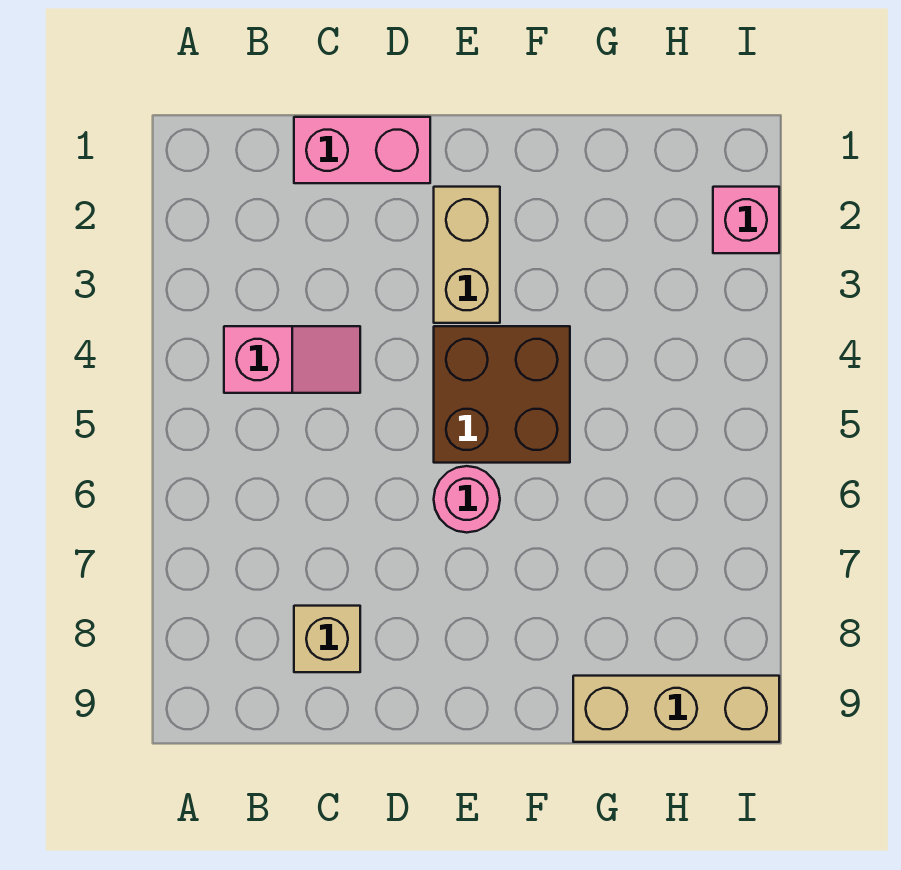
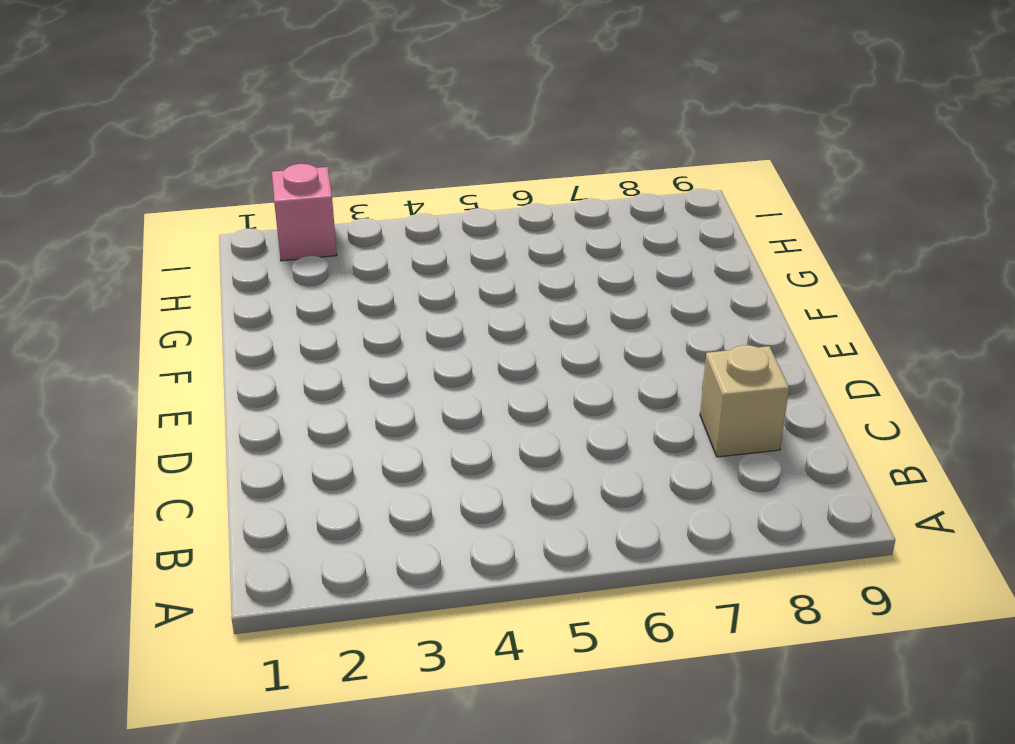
none -> pink slope B4:C4 level 1 top B
none -> pink brick C1:D1 level 1

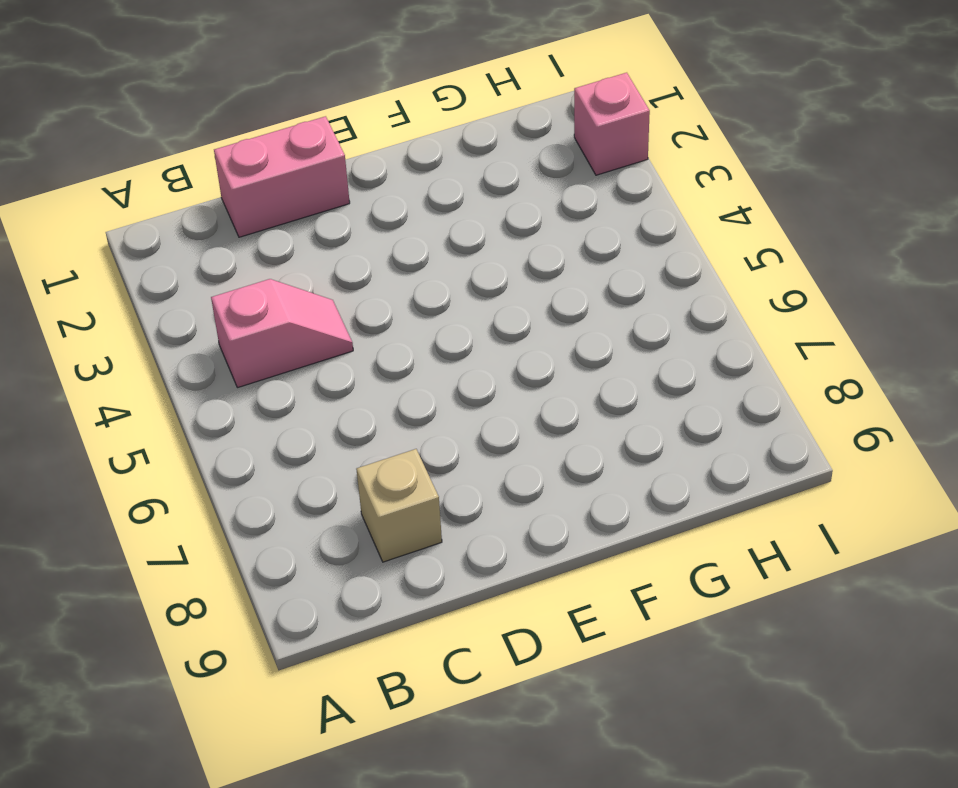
none -> tan brick E2:E3 level 1
none -> brown brick E4:F5 level 1

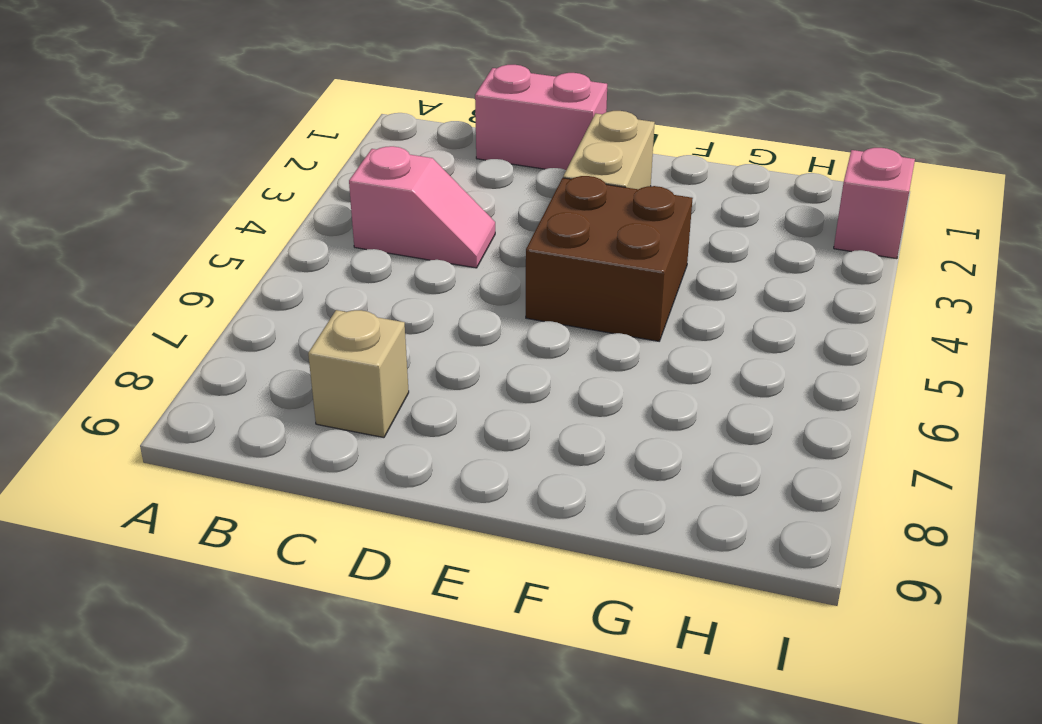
none -> pink round brick E6 level 1
none -> tan brick G9:I9 level 1

